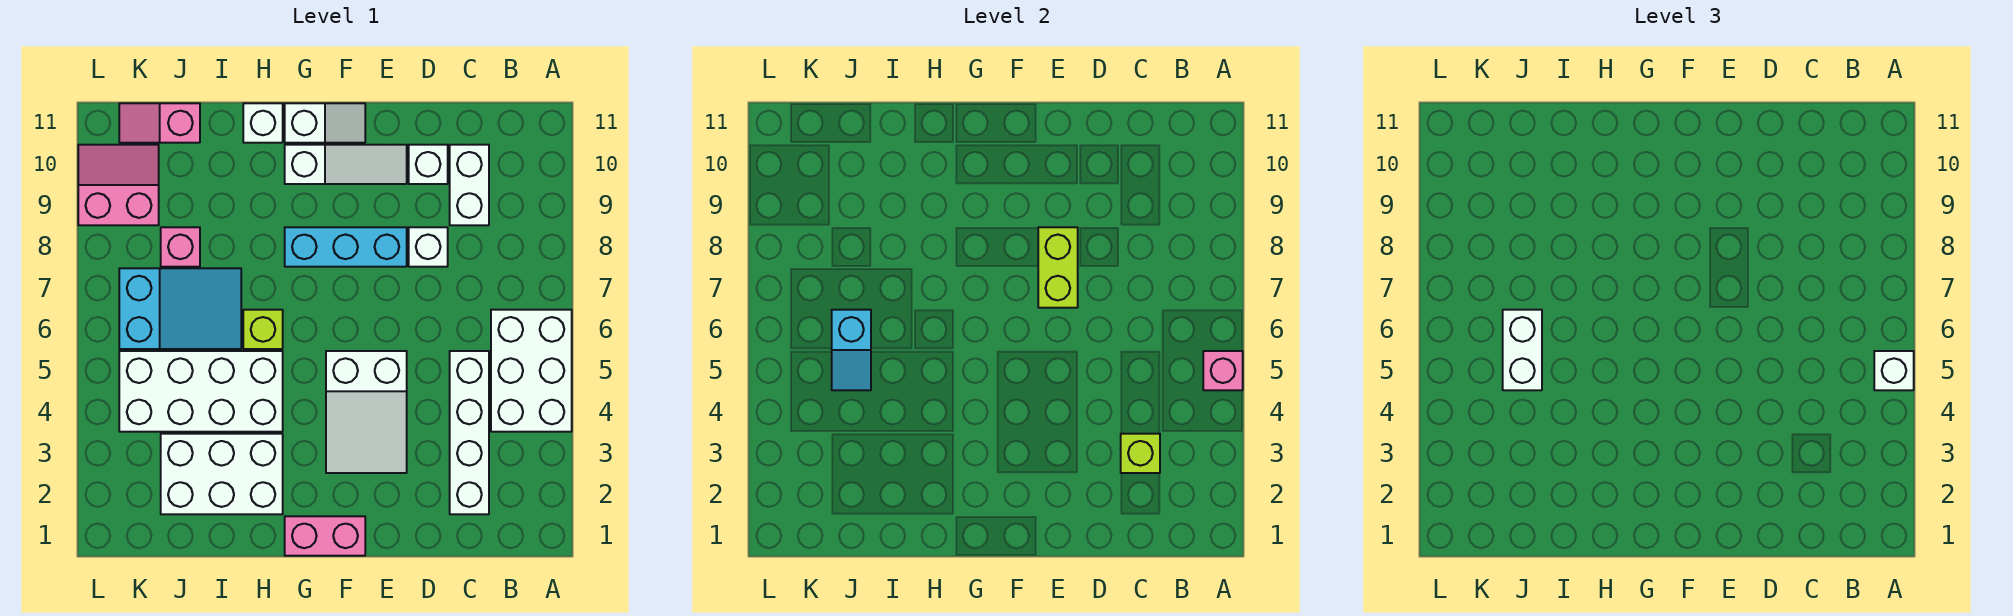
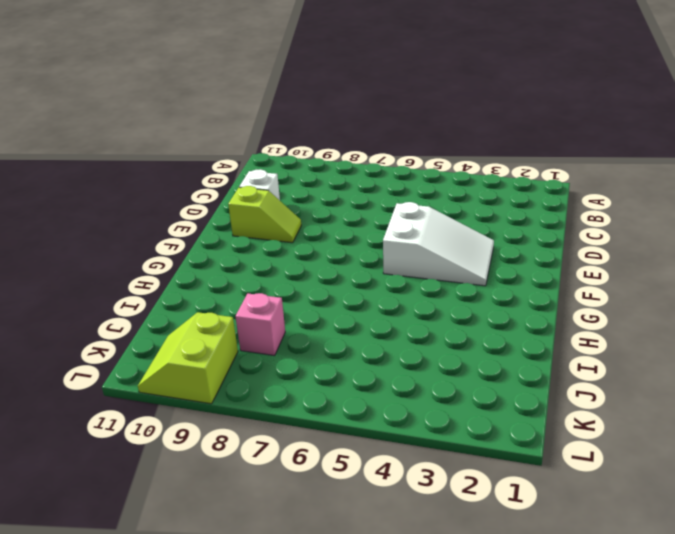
lime slope E9:E10 level 1 top 10 -> white slope E10:G10 level 1 top G
lime slope K9:L10 level 1 top 9 -> pink slope K9:L10 level 1 top 9
none -> white brick A4:B6 level 1
none -> white brick C2:C5 level 1
none -> white brick C9:C10 level 1

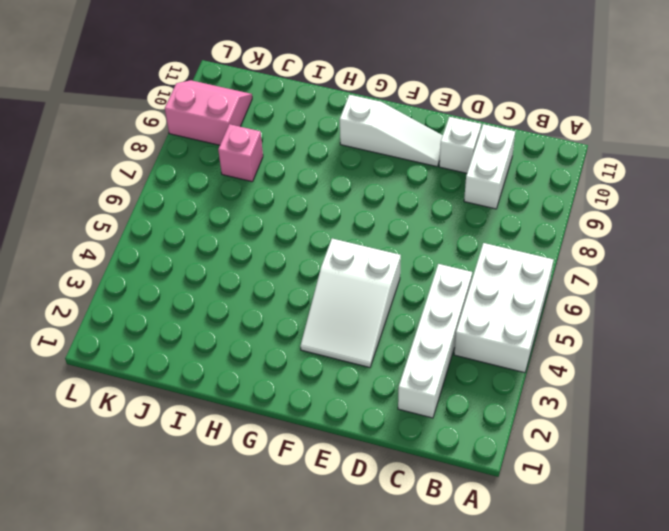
none -> white brick D8 level 1
none -> cyan brick E8:G8 level 1
none -> pink brick F1:G1 level 1

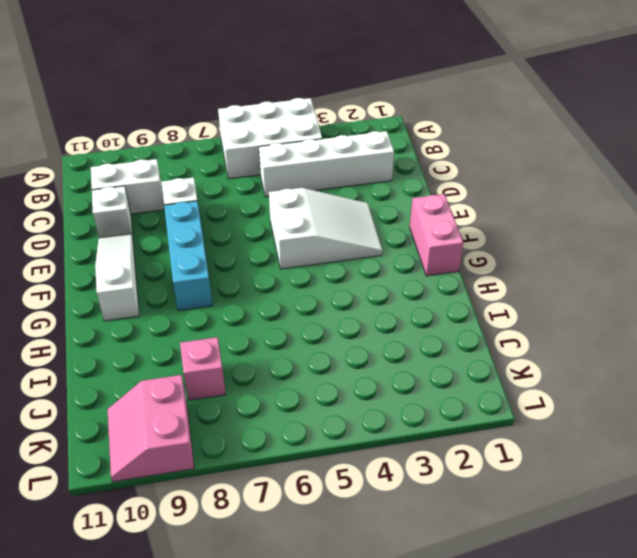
none -> white slope F11:G11 level 1 top G
none -> white brick H2:J3 level 1
none -> white brick H4:K5 level 1

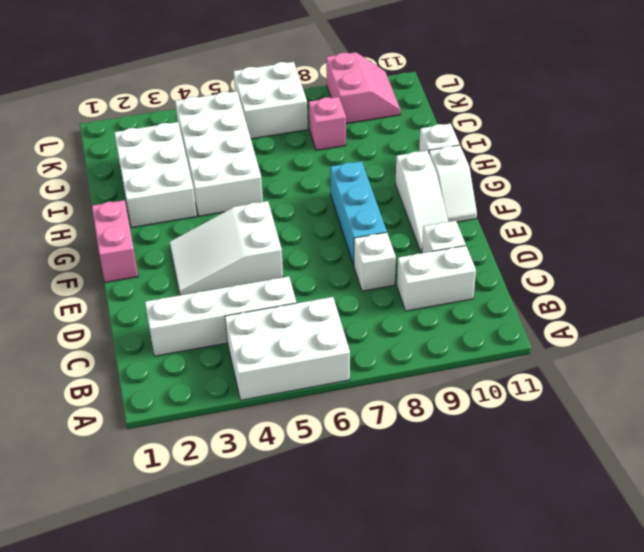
white brick K6:L7 level 1 -> cyan slope I6:K7 level 1 top K
none -> lime brick H6 level 1
none -> pink slope J11:K11 level 1 top J
none -> pink brick A5 level 2

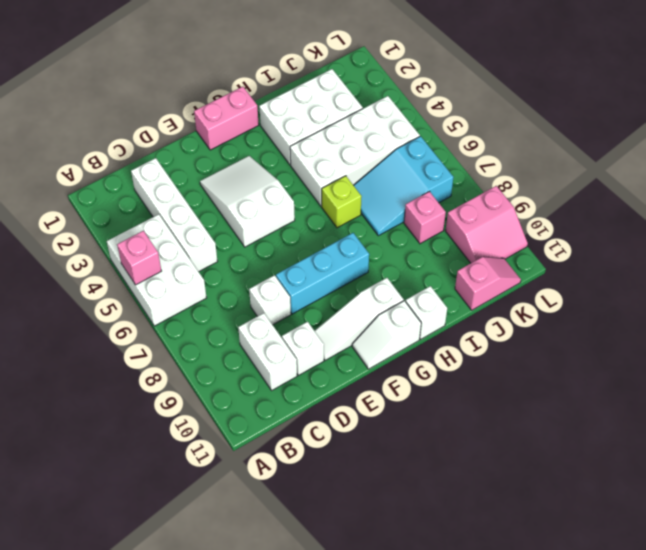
none -> lime brick C3 level 2
none -> lime brick E7:E8 level 2
none -> cyan slope J5:J6 level 2 top 6

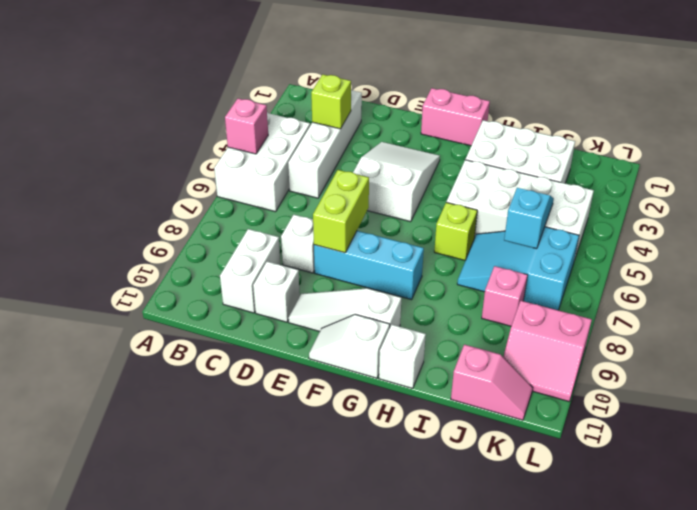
none -> white brick A5 level 3
none -> white brick J5:J6 level 3

